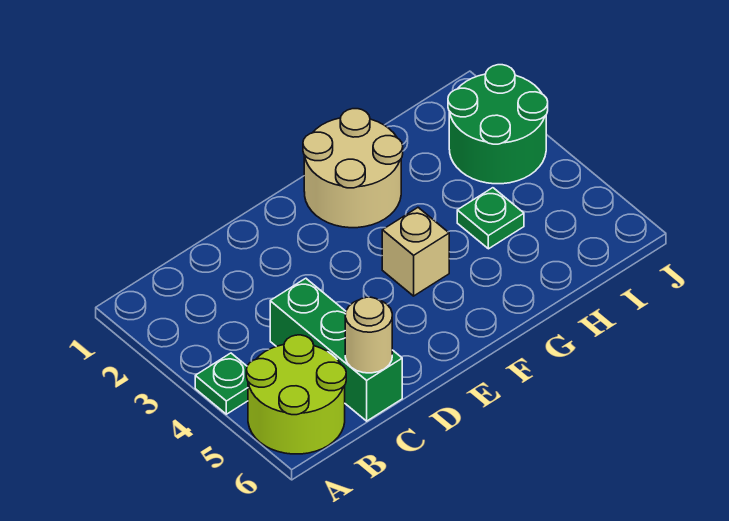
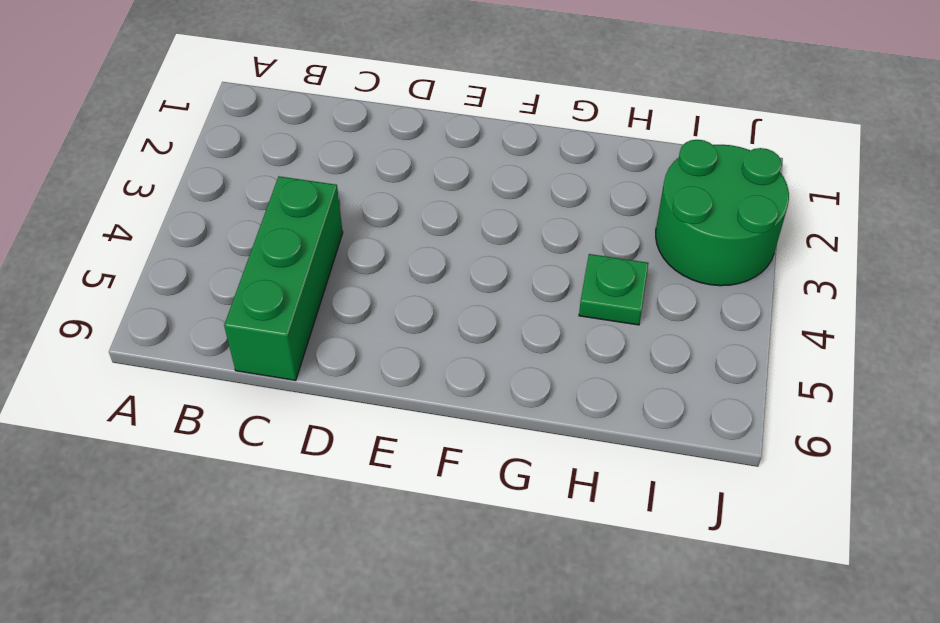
none -> green plate A4 level 1
none -> lime round brick A5:B6 level 1

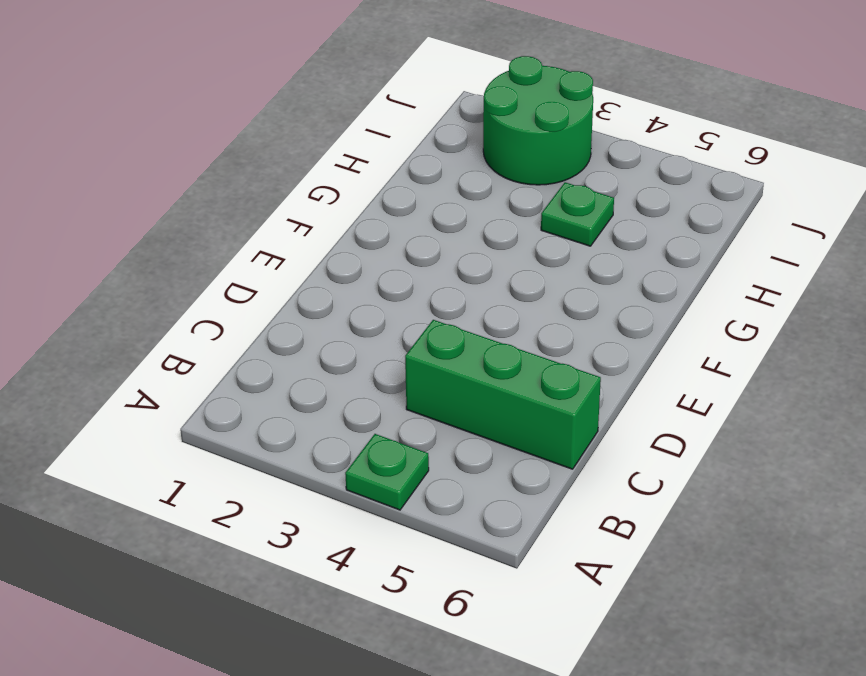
none -> lime round brick A5:B6 level 1
none -> tan round brick F1:G2 level 1

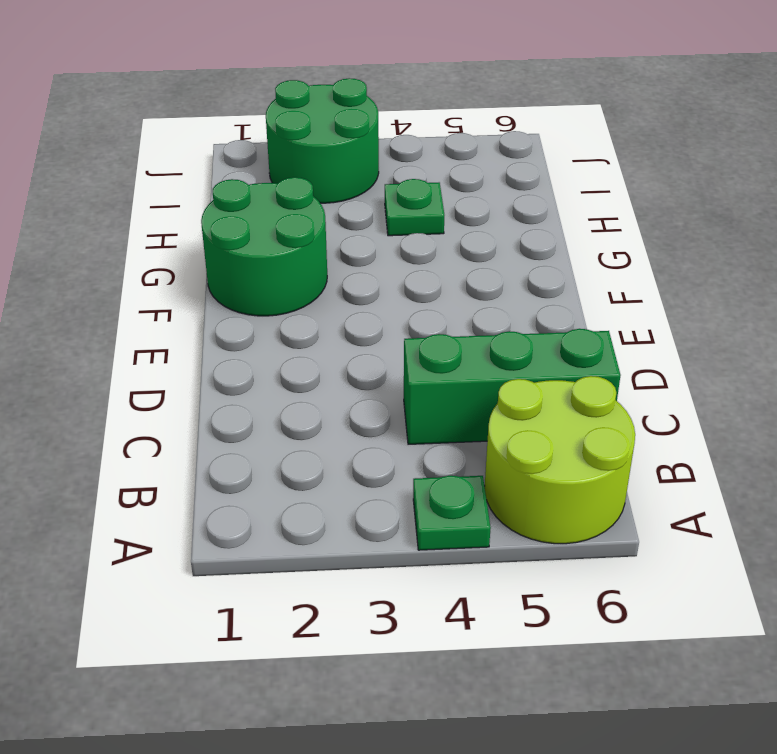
green round brick F1:G2 level 1 -> tan round brick F1:G2 level 1
none -> tan brick F4 level 1
none -> tan round brick C6 level 2

